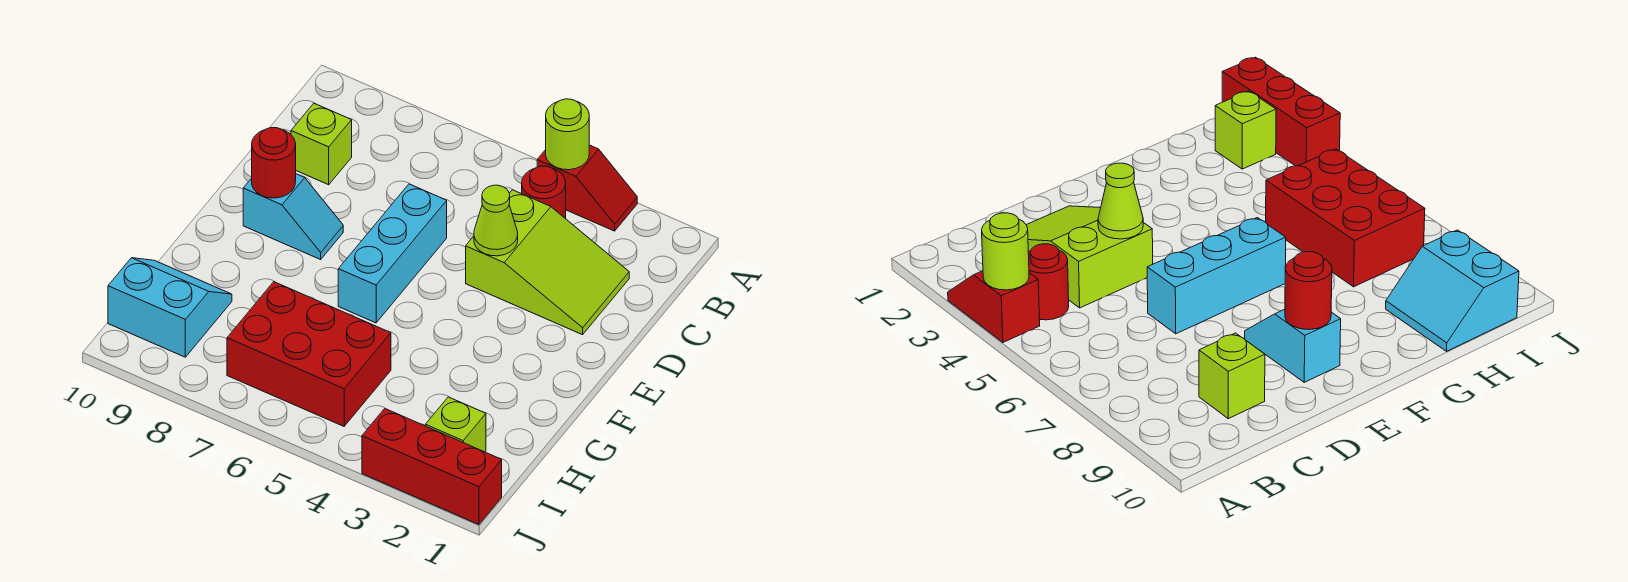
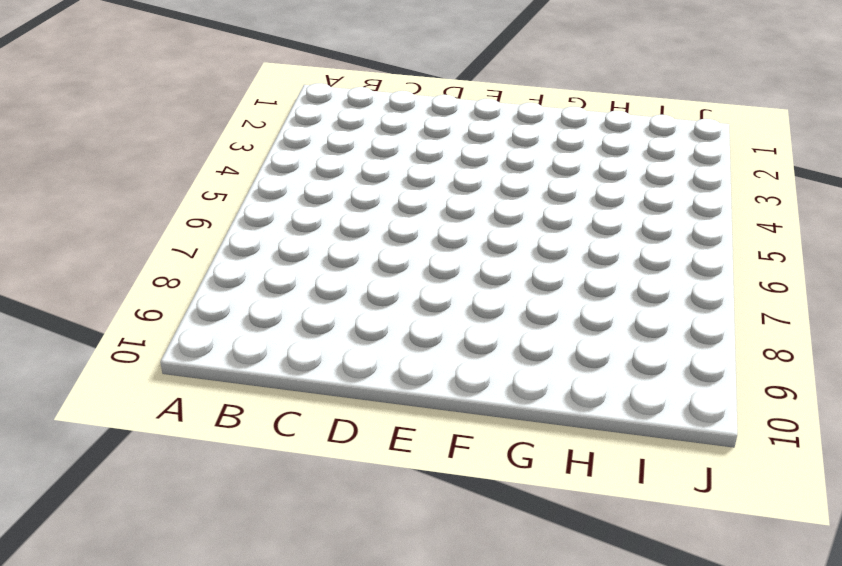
none -> red slope A3:A4 level 1 top 4
none -> red round brick B4 level 1
none -> lime slope C2:D4 level 1 top 4

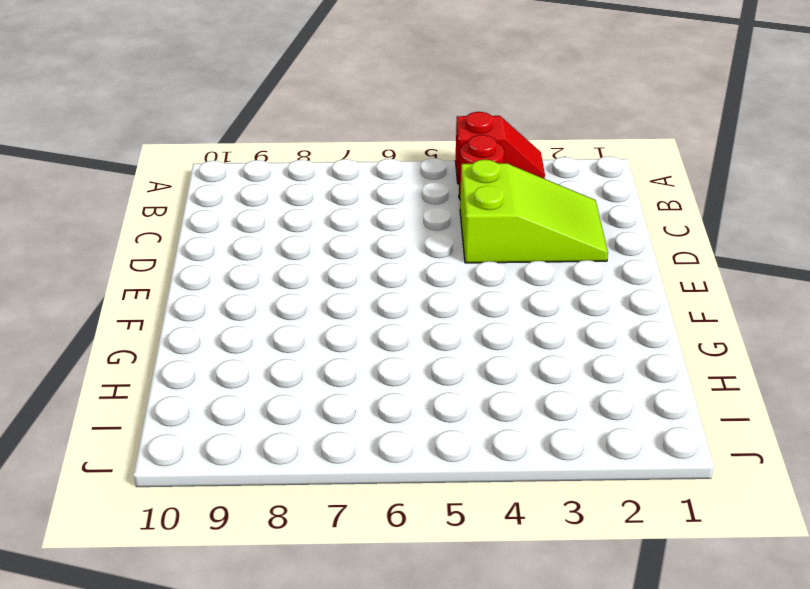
none -> lime brick C9 level 1
none -> cyan brick D6:F6 level 1
none -> cyan slope E8:E9 level 1 top 9

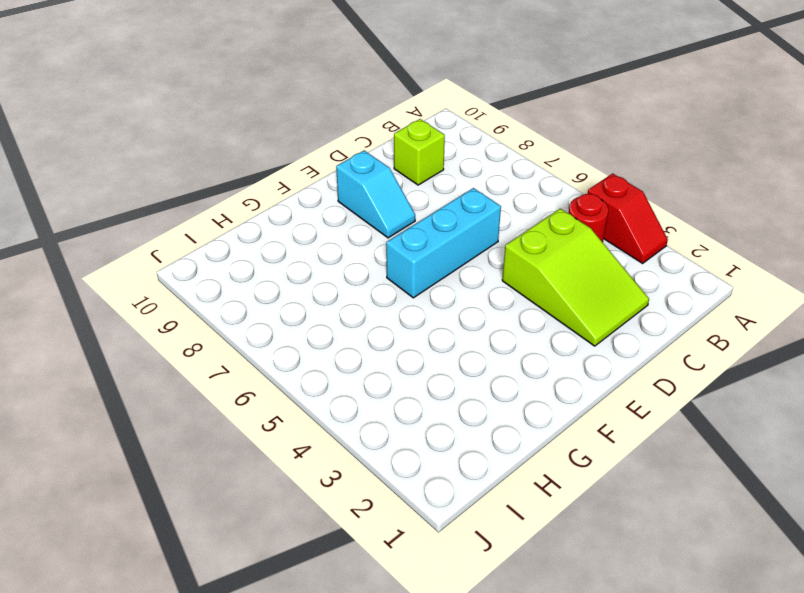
none -> red brick H5:I7 level 1
none -> cyan slope H9:I10 level 1 top I
none -> lime brick I2 level 1

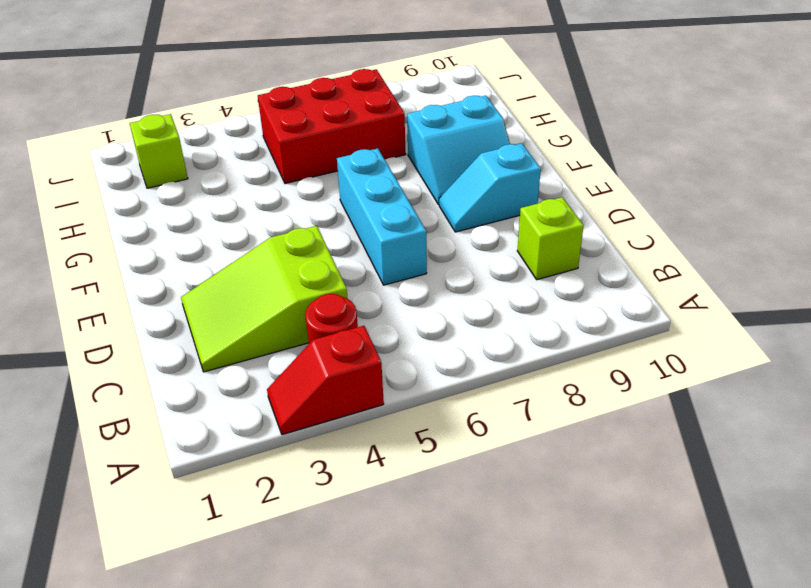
cyan slope F8:G9 level 1 top G -> cyan slope H9:I10 level 1 top I
none -> red brick J1:J3 level 1
none -> lime round brick A4 level 2
none -> lime cone D4 level 2

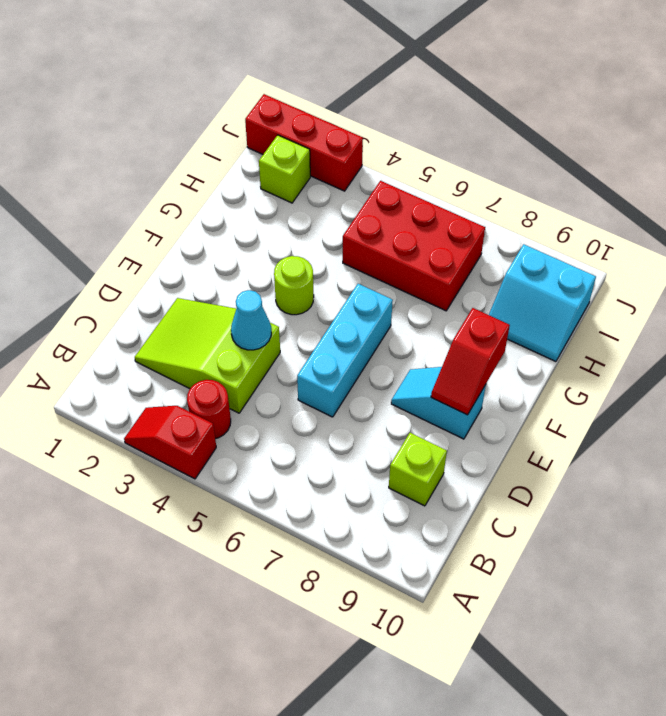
cyan cone D4 level 2 -> lime cone D4 level 2
red slope E9:F9 level 2 top F -> red round brick E9 level 2
lime round brick F4 level 1 -> lime round brick A4 level 2

